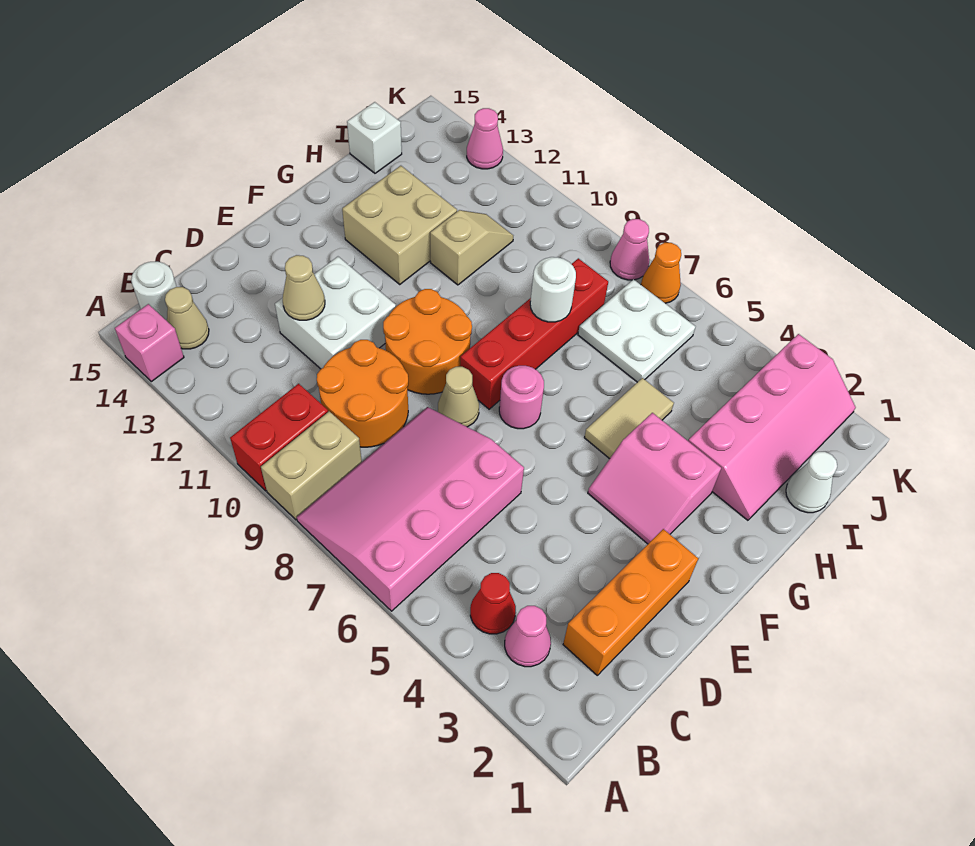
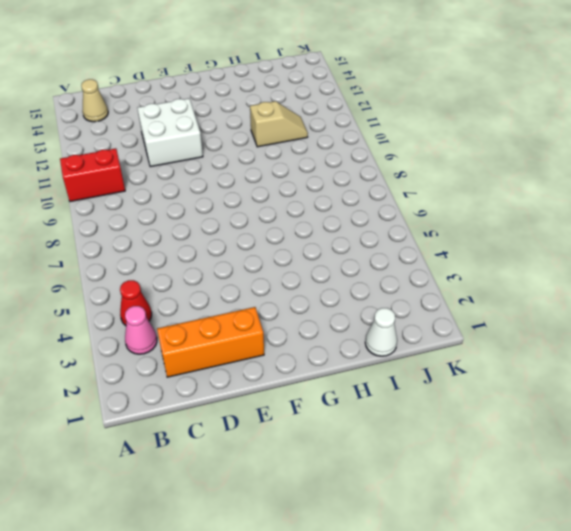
none -> pink slope A6:D8 level 1 top 6
none -> tan brick A9:B9 level 1
none -> pink brick A14 level 1

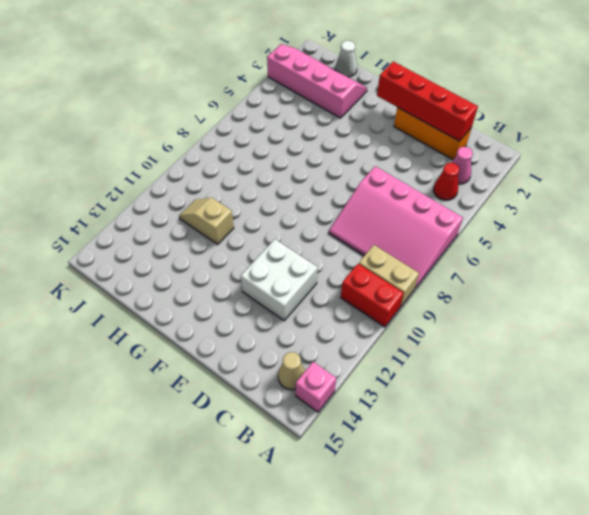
red brick C2:F2 level 2 -> red brick F8:I8 level 1
none -> white round brick B15 level 1
none -> orange round brick C9:D10 level 1
none -> tan cone E8 level 1

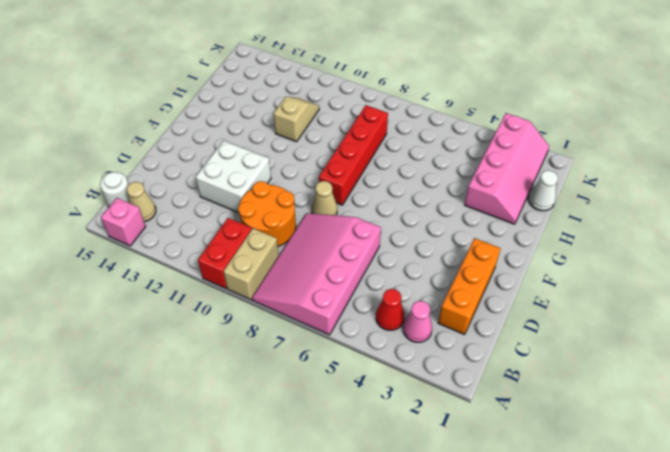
none -> orange round brick E9:F10 level 1
none -> pink slope F3:G4 level 1 top G
none -> pink round brick F7 level 1

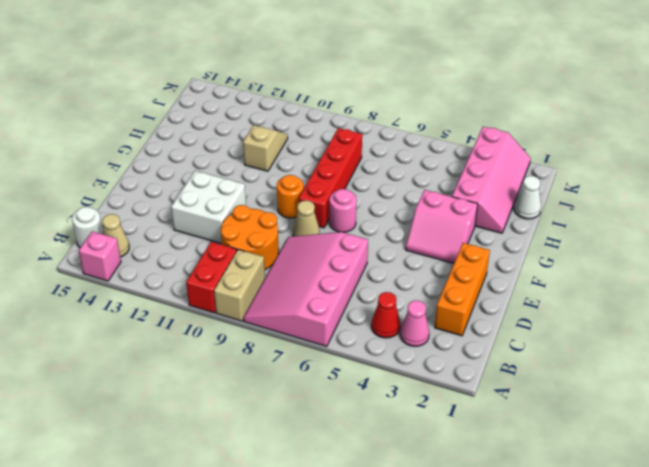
orange round brick F9 level 1 -> orange round brick E9:F10 level 1
none -> tan tile G5:H5 level 1
none -> tan brick G12:H13 level 1
none -> white plate I6:J7 level 1

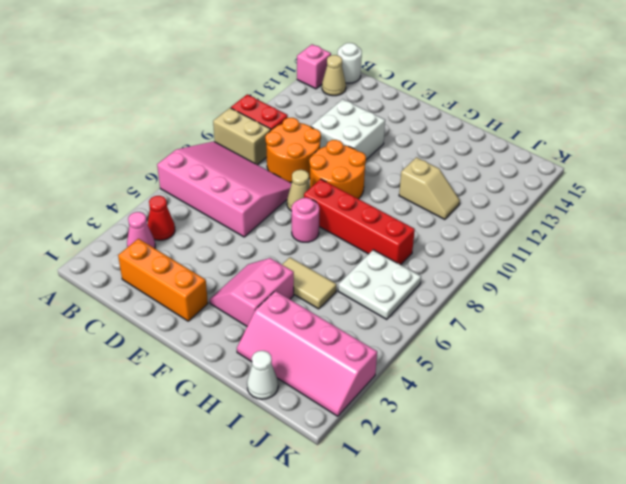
none -> tan brick G12:H13 level 1
none -> white brick I15 level 1
none -> orange cone K7 level 1

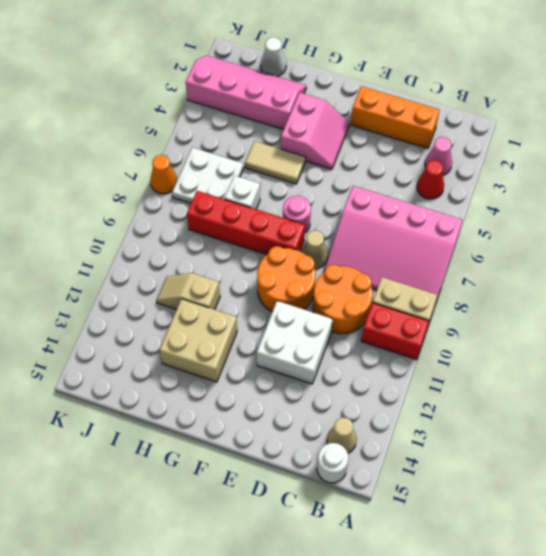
white brick H7 level 1 -> white brick I15 level 1
none -> pink brick A14 level 1
none -> pink cone K8 level 1
none -> pink cone K13 level 1

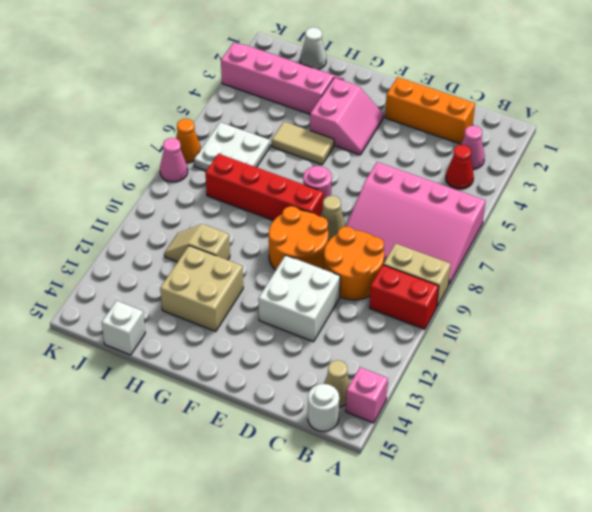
none -> pink cone K13 level 1
none -> tan cone D12 level 2
none -> white round brick H8 level 2

